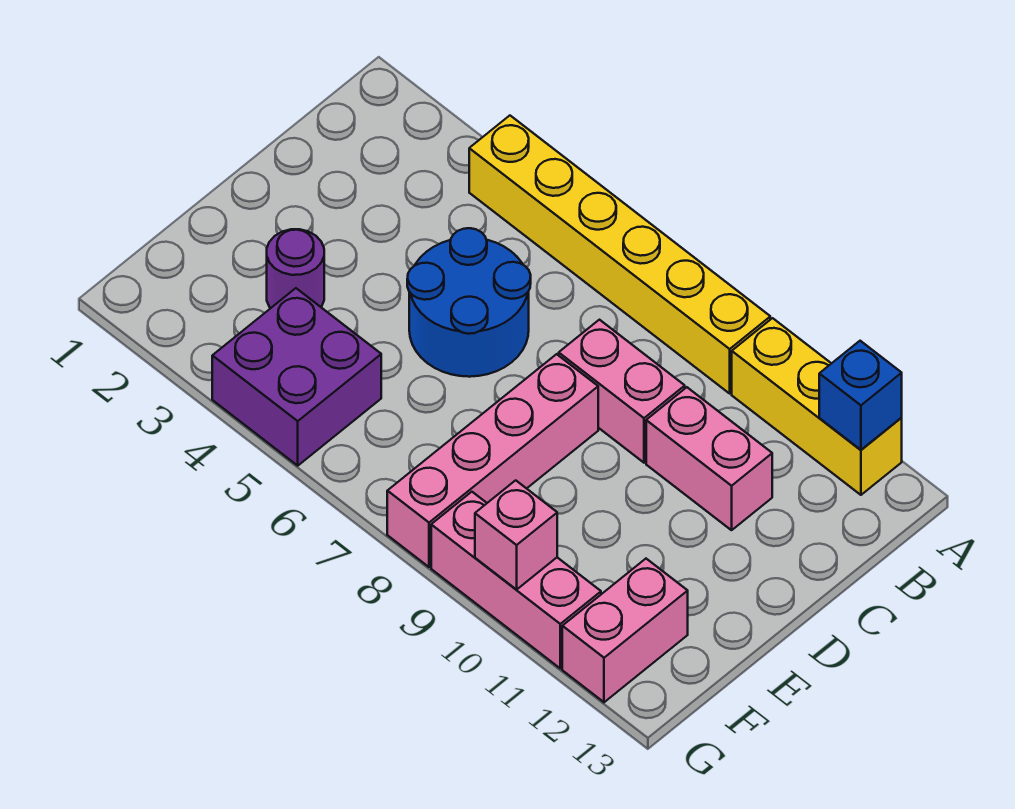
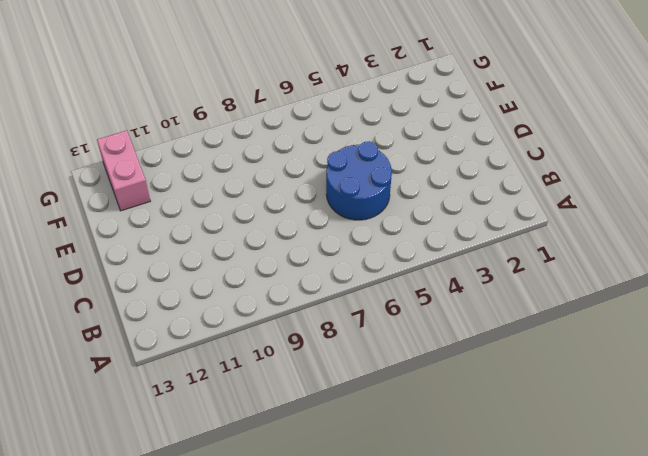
none -> yellow brick A4:A9 level 1
none -> yellow brick A10:A12 level 1
none -> pink brick C8:C9 level 1

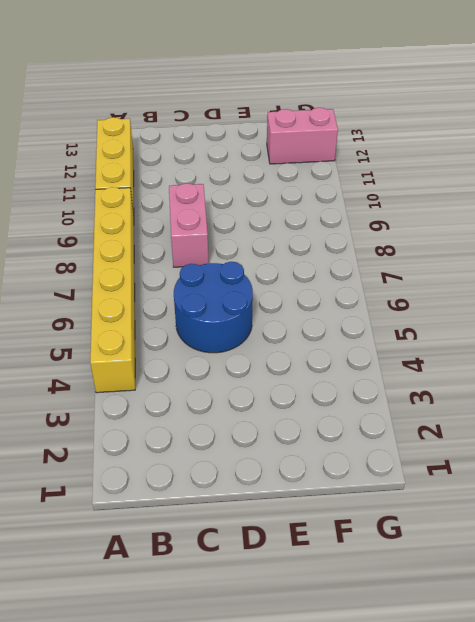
none -> pink brick C10:C11 level 1
none -> pink brick D8:G8 level 1
none -> purple round brick E3 level 1

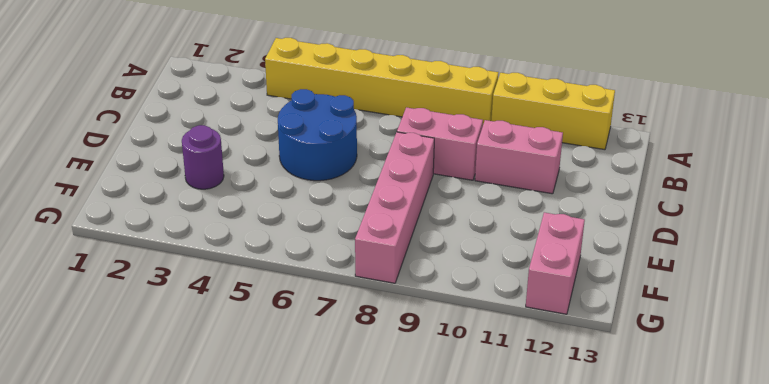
none -> purple brick F4:G5 level 1
none -> pink brick G9:G11 level 1
none -> blue brick A12 level 2

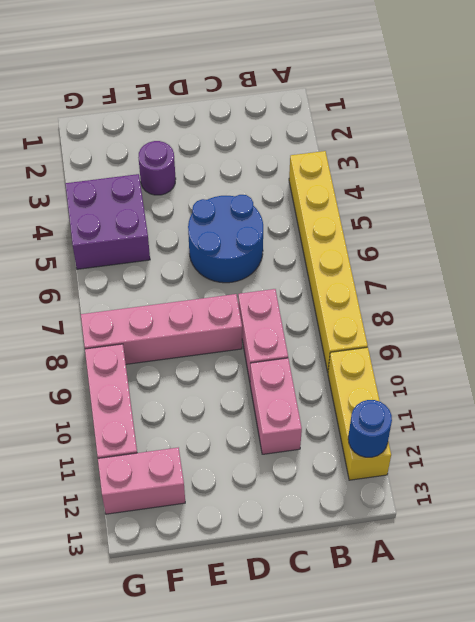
blue round brick A12 level 2 -> blue brick A12 level 2
none -> pink brick G10 level 2

